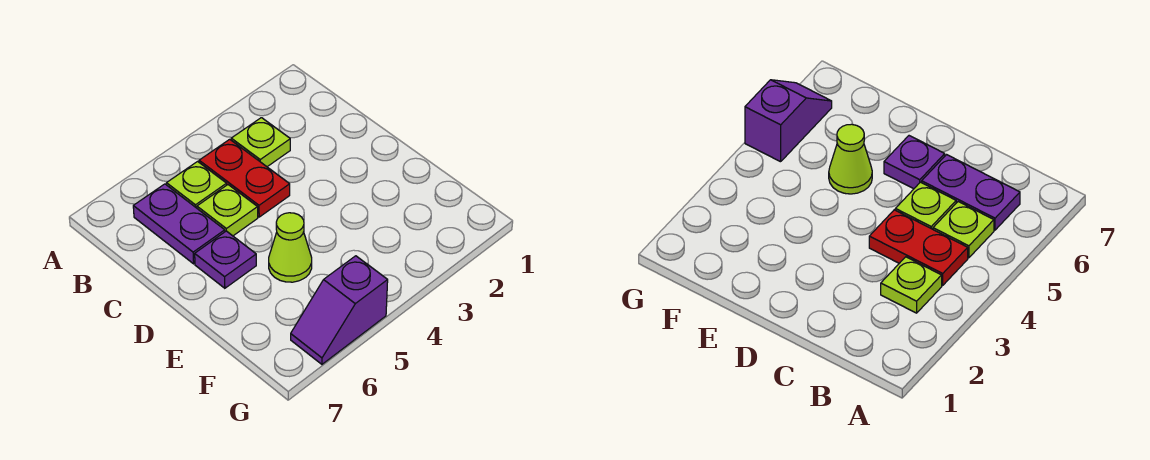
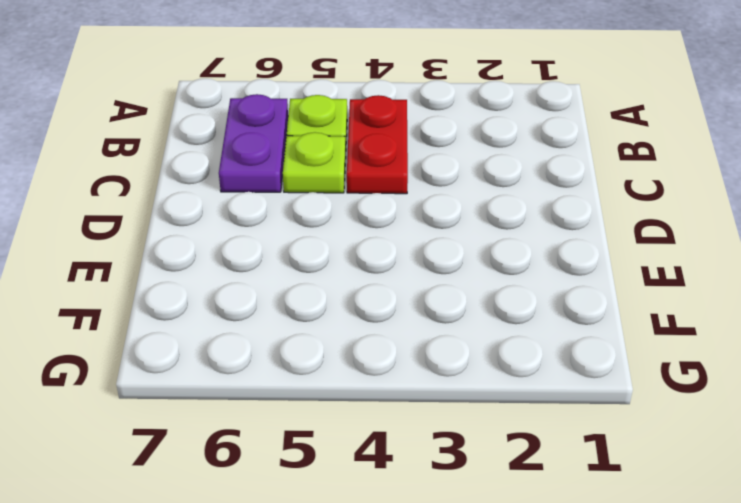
none -> lime plate B3 level 1
none -> purple plate D6 level 1

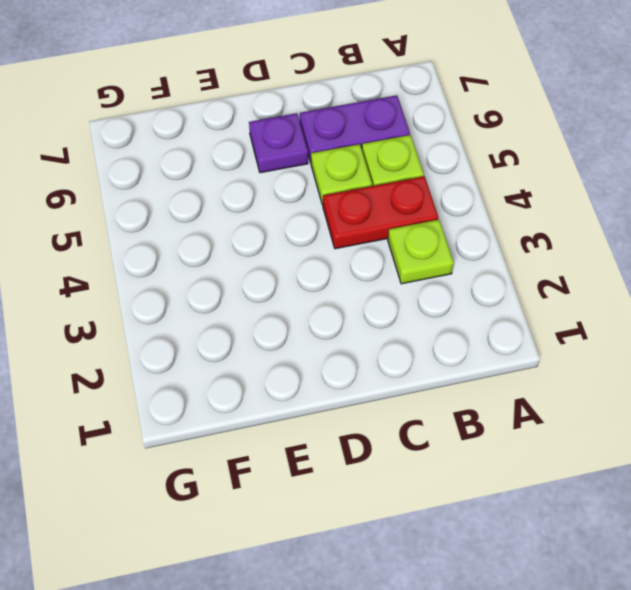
none -> lime cone E5 level 1
none -> purple slope G5:G6 level 1 top 5

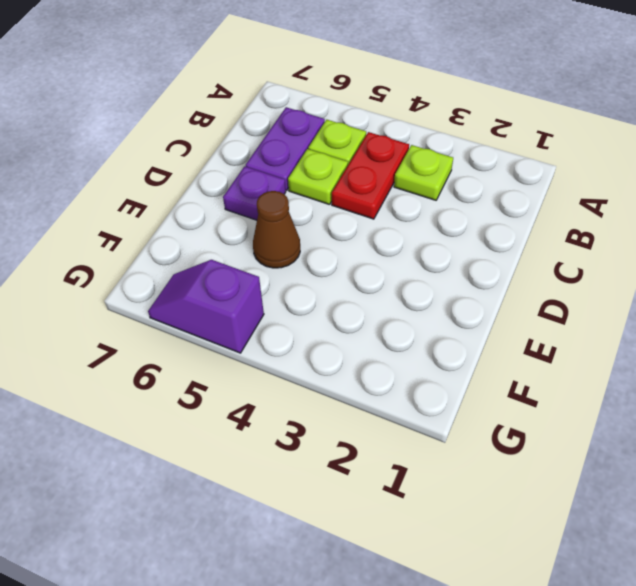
brown cone E5 level 1 -> lime cone E5 level 1

